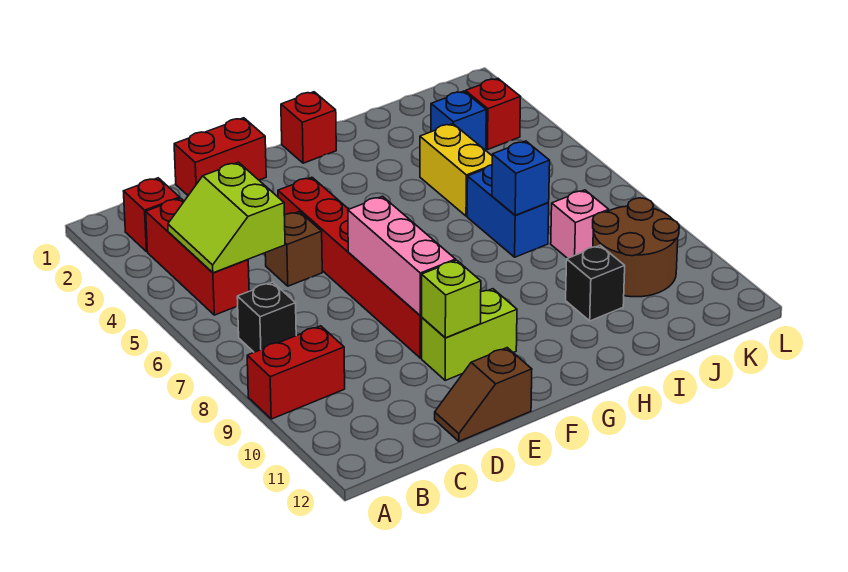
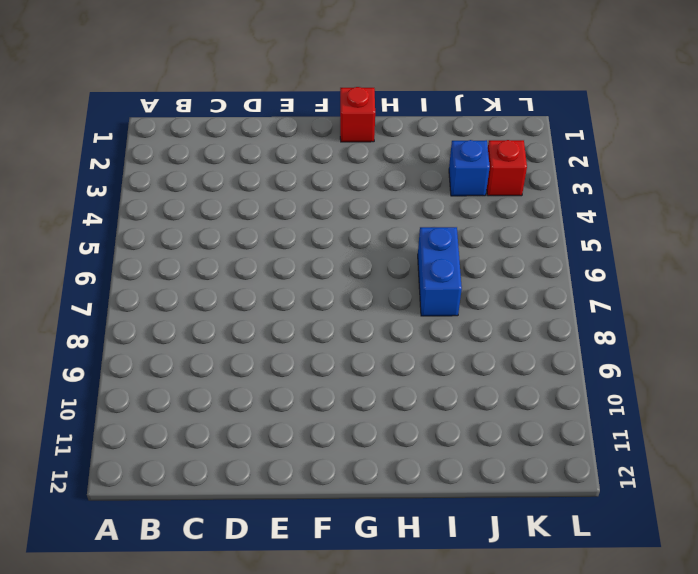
none -> red brick A9:B9 level 1
none -> red brick B2 level 1
none -> red brick B3:B5 level 1

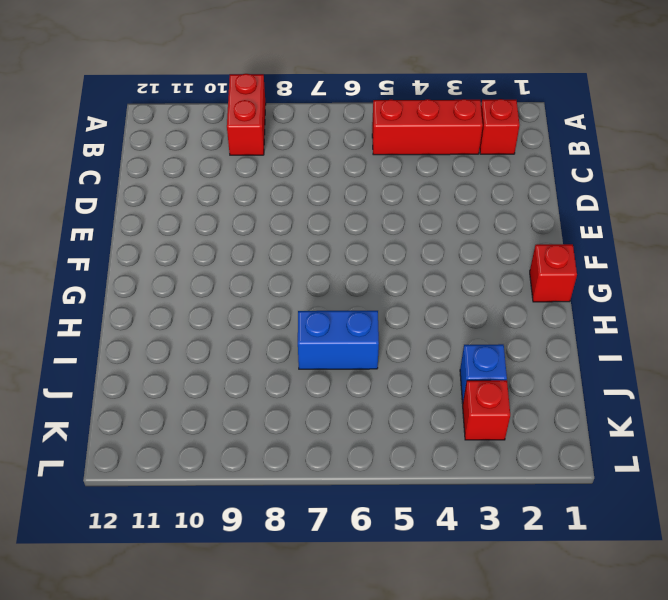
none -> black brick B7 level 1
none -> red brick D1:E1 level 1
none -> brown brick D5 level 1

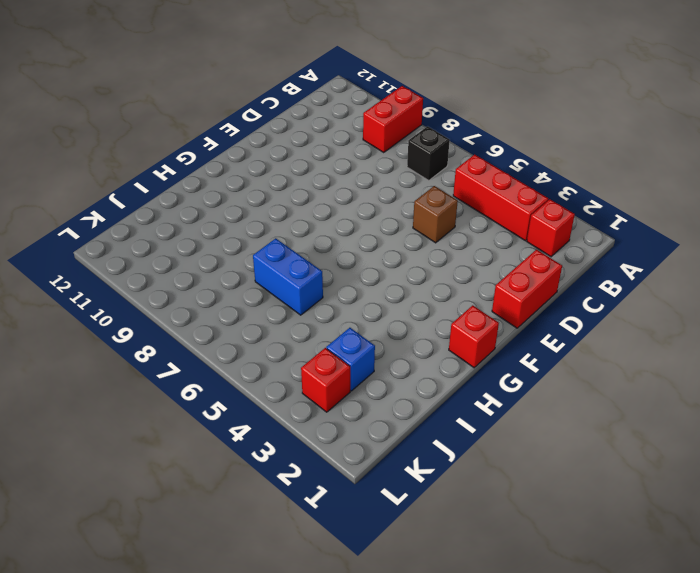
none -> brown slope D12:E12 level 1 top E
none -> red brick E4:E9 level 1
none -> lime brick E10:F10 level 1

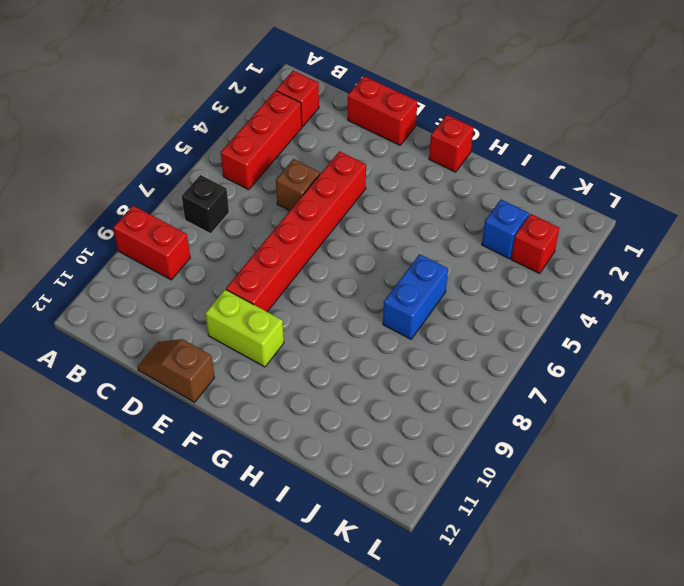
none -> yellow brick I4:I5 level 1
none -> black brick I10 level 1
none -> pink brick J8 level 1

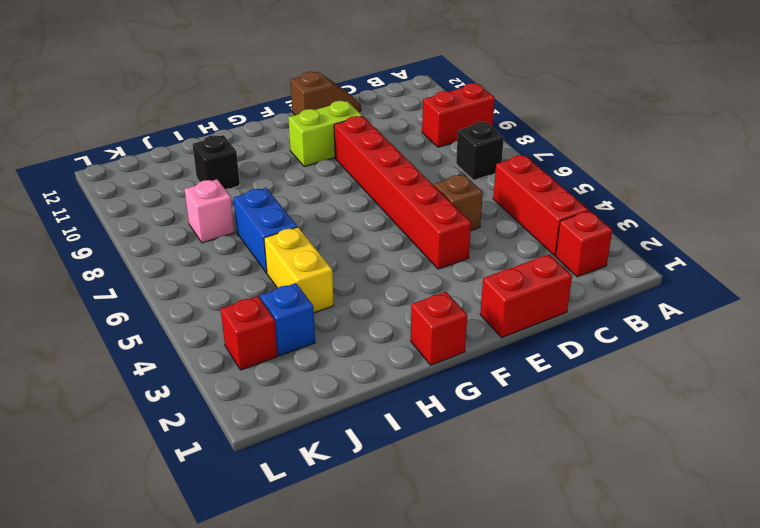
none -> brown round brick J9:K10 level 1
none -> lime slope B4:C5 level 2 top C
none -> pink brick E7:E9 level 2

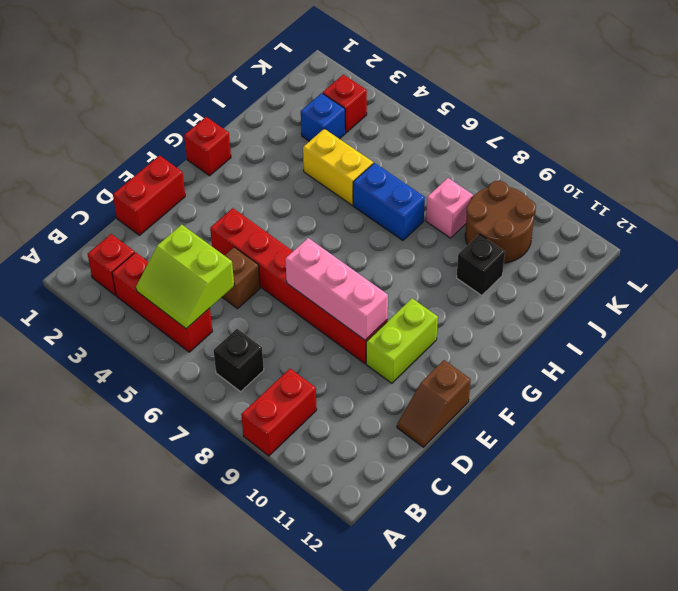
none -> lime brick E10 level 2
none -> blue brick I7 level 2

